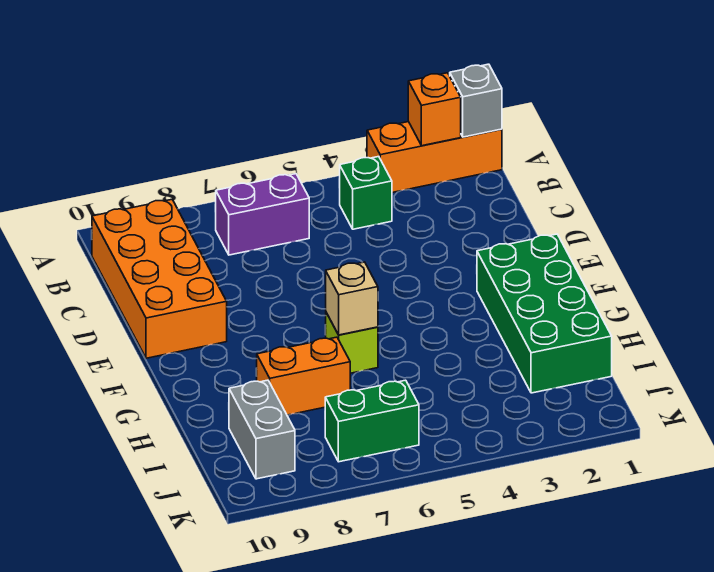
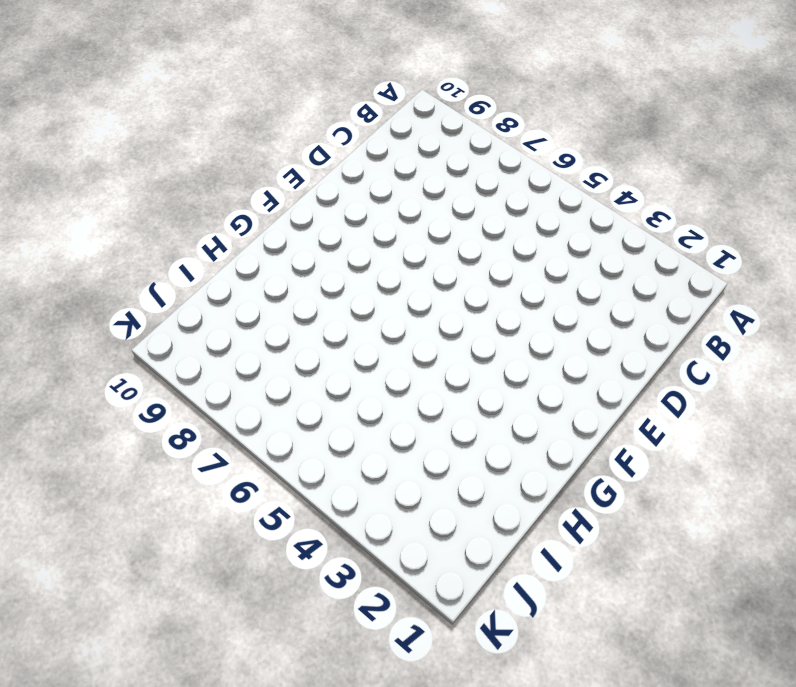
none -> orange brick A1:A3 level 1
none -> green brick B4 level 1
none -> purple brick B6:B7 level 1

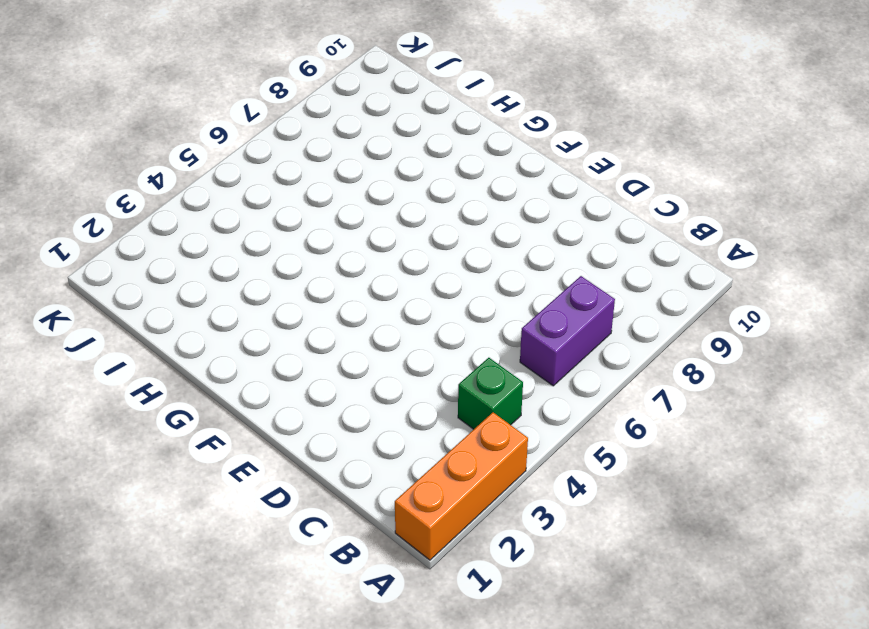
none -> orange brick B9:E10 level 1
none -> green brick F1:I2 level 1
none -> lime brick G6 level 1

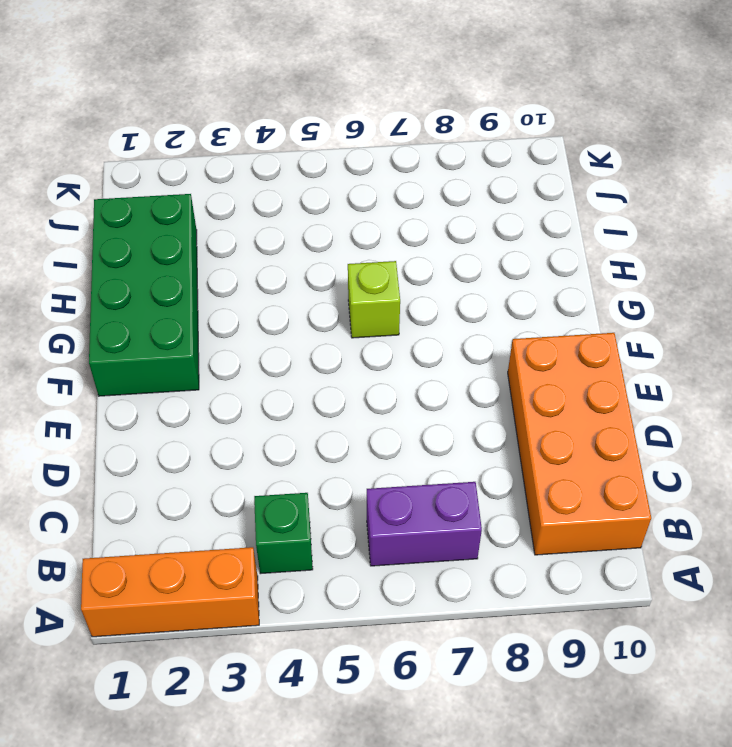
none -> orange brick H7:H8 level 1
none -> grey brick I9:J9 level 1
none -> green brick J6:J7 level 1

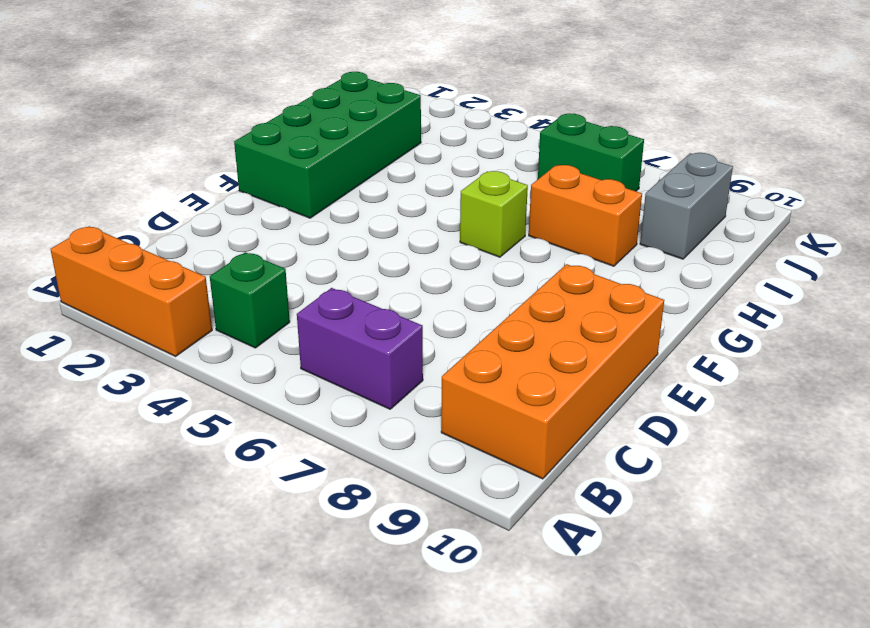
none -> grey brick A1 level 2
none -> orange brick A2 level 2
none -> tan brick G6 level 2

